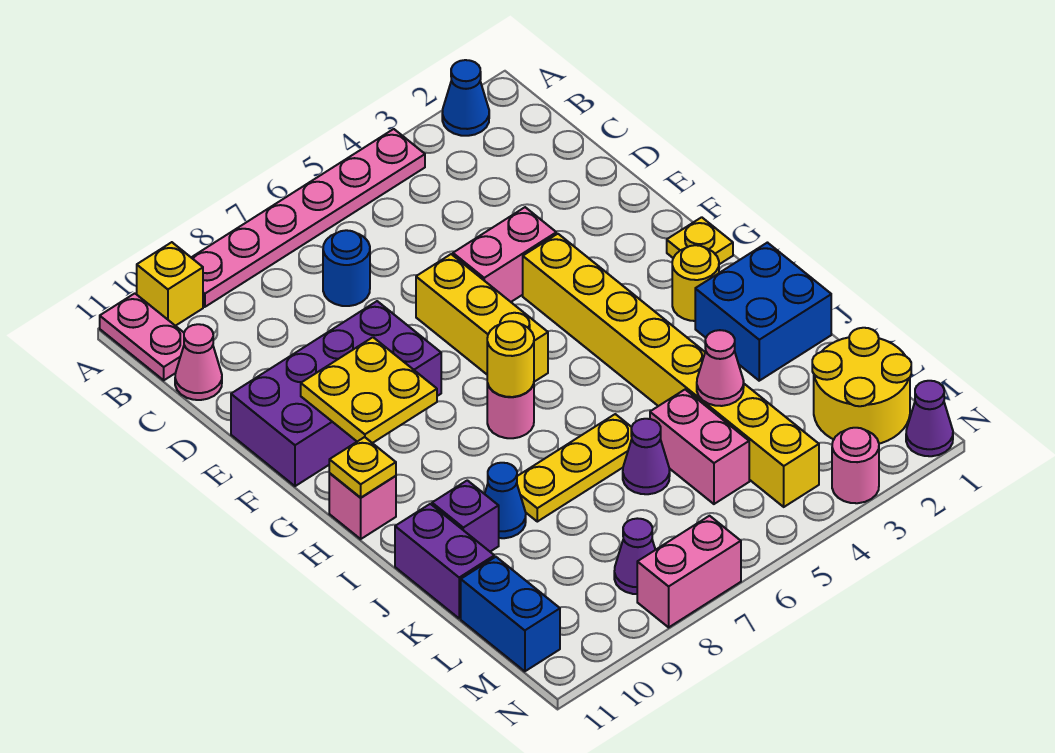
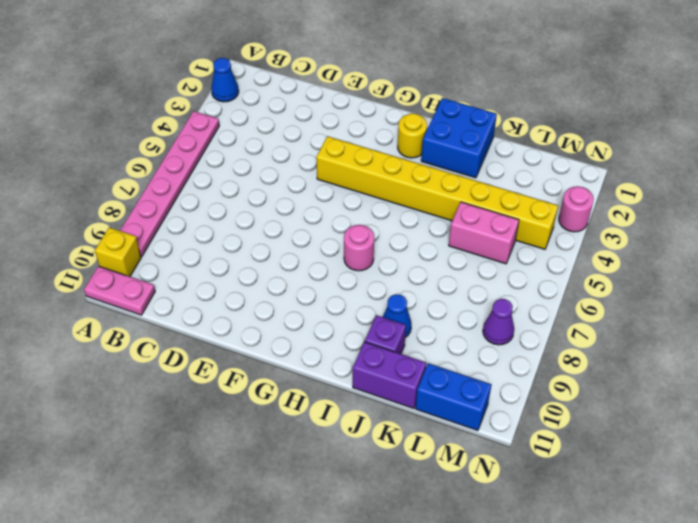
none -> blue round brick C7 level 1
none -> pink cone C11 level 1
none -> pink brick E4:E5 level 1
none -> yellow brick E6:G6 level 1

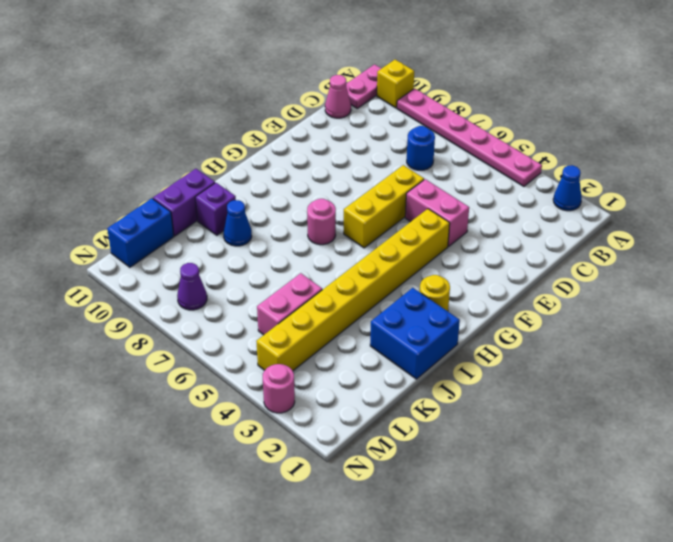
none -> purple brick E8:F11 level 1
none -> yellow plate G1 level 1
none -> pink brick H11 level 1
none -> yellow plate J6:J8 level 1

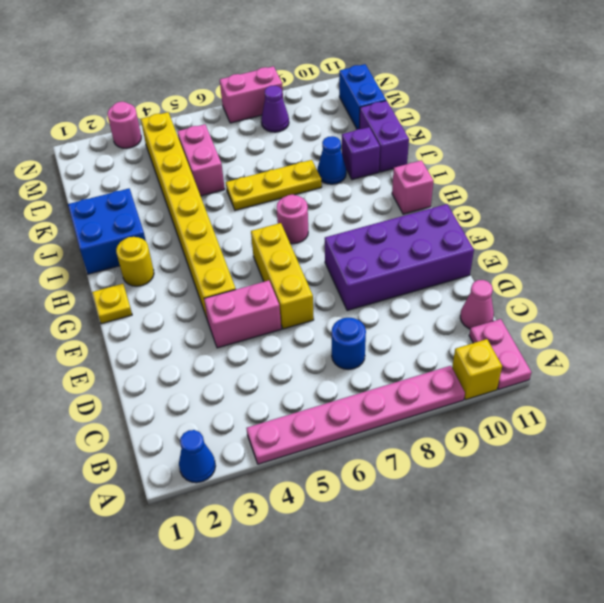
none -> purple cone K6 level 1
none -> yellow round brick L1:M2 level 1
none -> purple cone N1 level 1
none -> yellow plate F9:G10 level 2

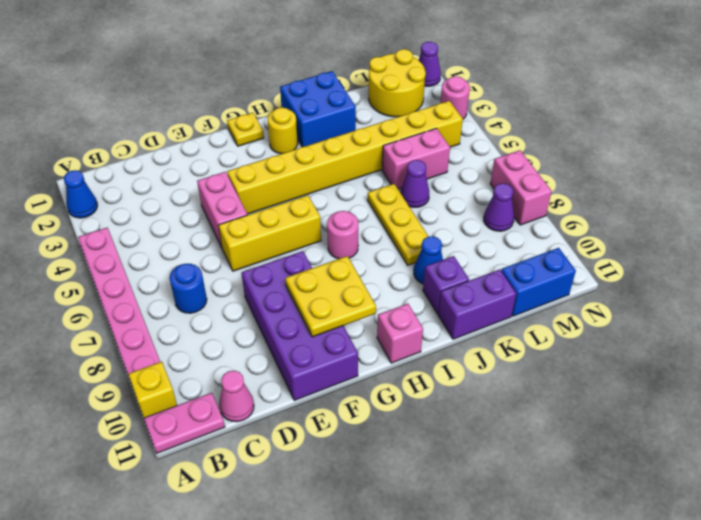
none -> yellow round brick H7 level 2
none -> yellow plate H11 level 2
none -> pink cone K4 level 2

